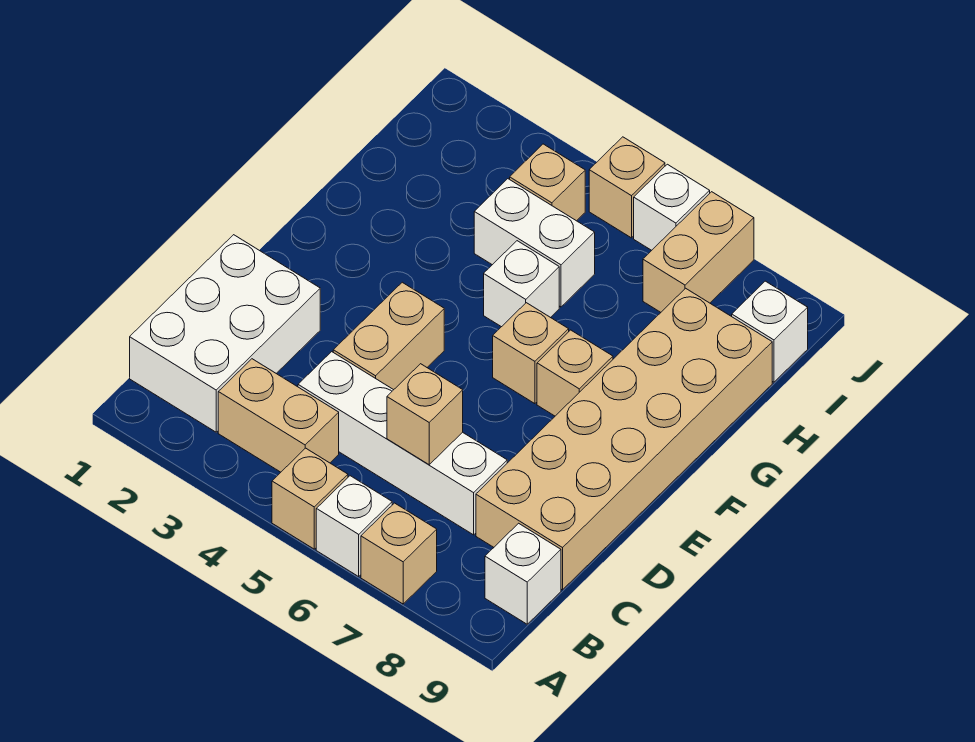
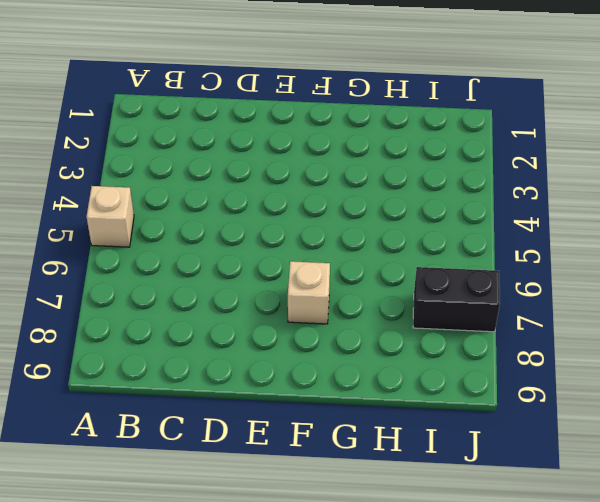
black brick I7:J7 level 1 -> tan brick I7:J7 level 1
none -> white brick A6 level 1
none -> tan brick A7 level 1
none -> white brick B1:D2 level 1

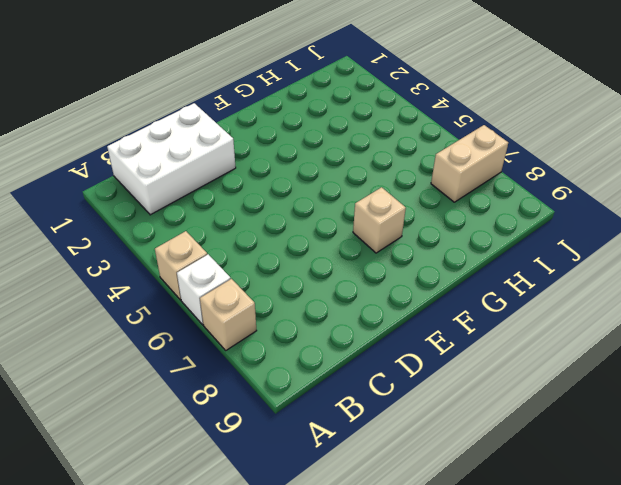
none -> tan brick B3:B4 level 1
none -> white brick B9 level 1
none -> white brick C4:C7 level 1

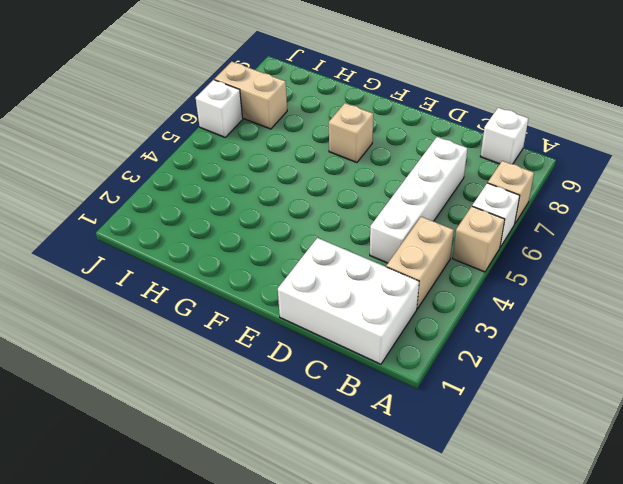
none -> tan brick C8:H9 level 1
none -> tan brick D4:E4 level 1
none -> tan brick F6 level 1

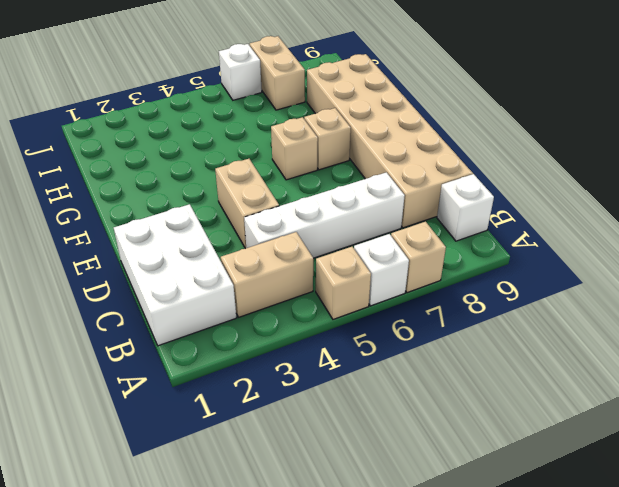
none -> white brick G5 level 1
none -> white brick H4:H5 level 1
none -> tan brick I4 level 1

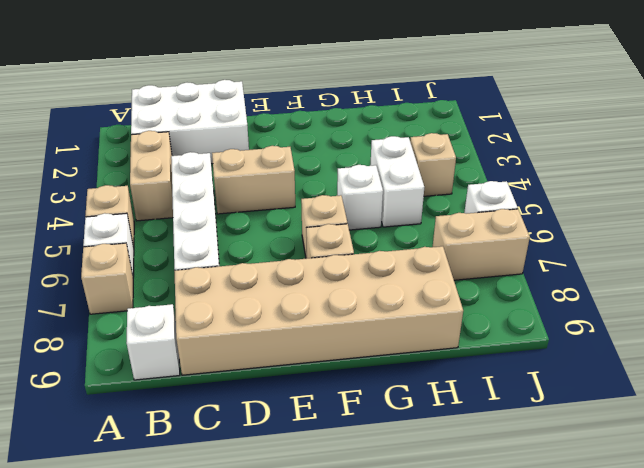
none -> white brick I9 level 1
none -> tan brick J5 level 1
none -> tan brick C6 level 2

